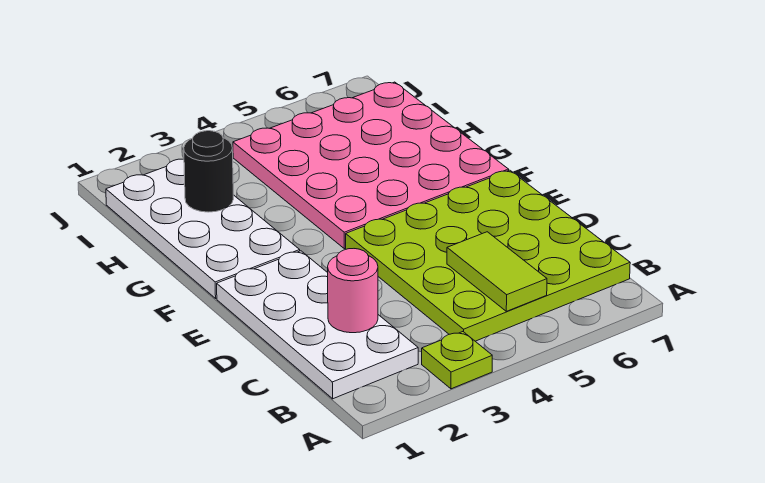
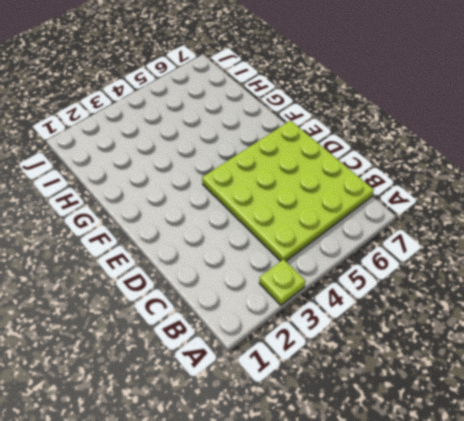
none -> white plate B1:E2 level 1
none -> white plate F1:I2 level 1

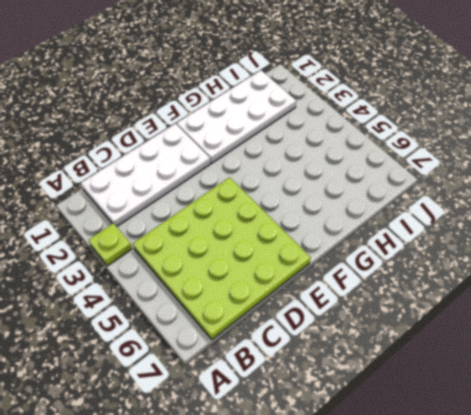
none -> pink plate F4:I7 level 1
none -> lime tile B5:C5 level 2

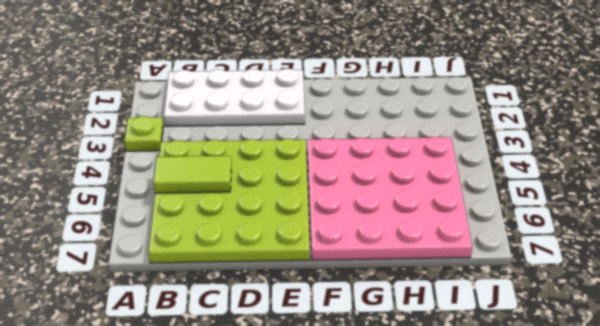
none -> white plate F1:I2 level 1
none -> pink round brick C2 level 2

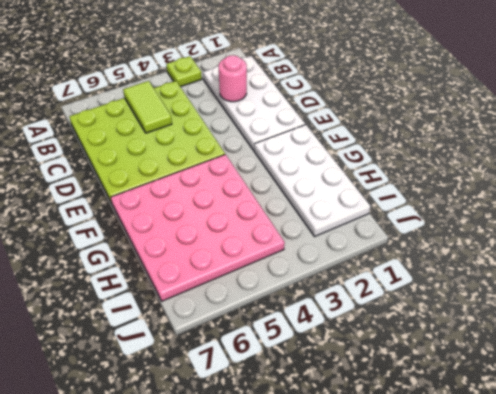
none -> black round brick H2 level 2

